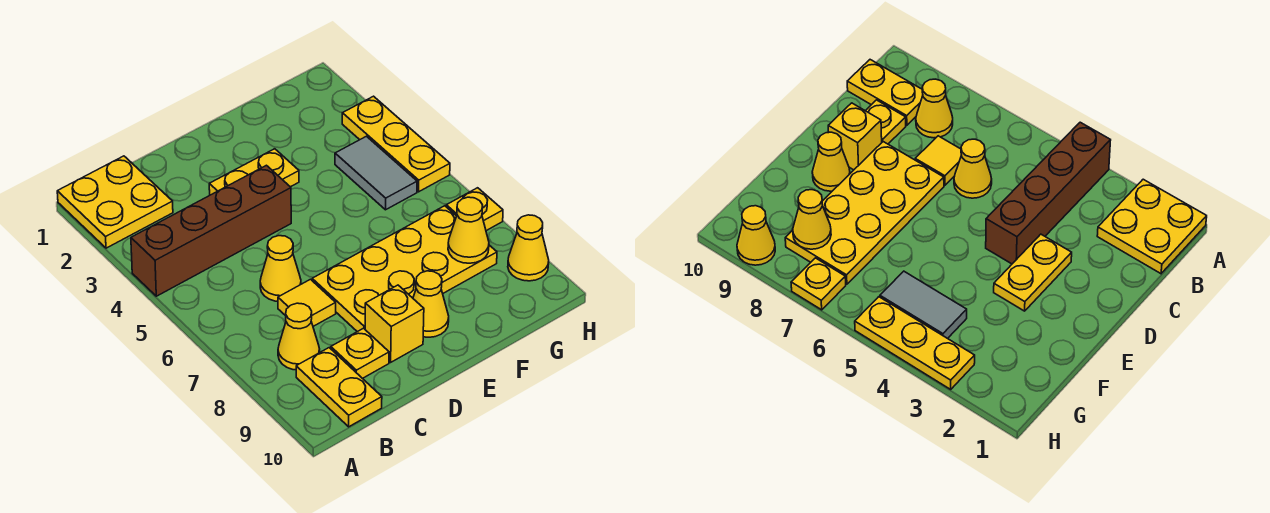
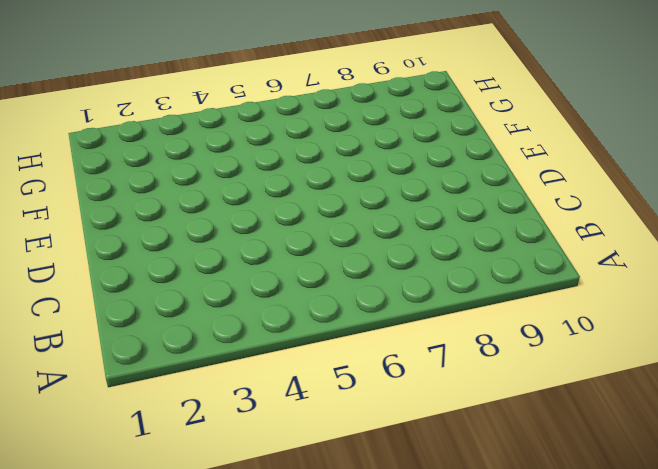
none -> yellow plate A1:B2 level 1
none -> brown brick A4:D4 level 1
none -> yellow cone B8 level 1

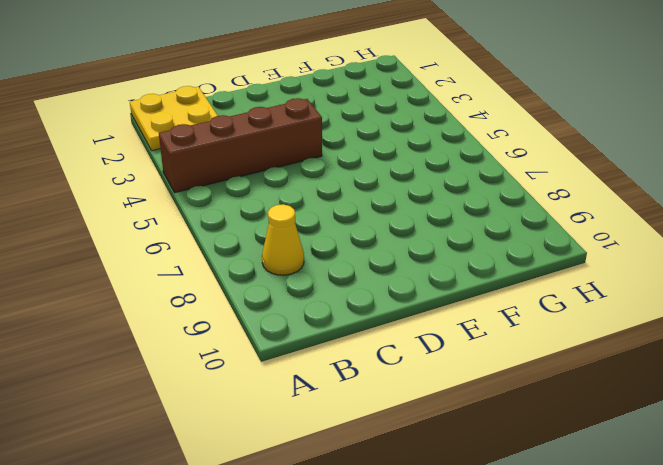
none -> yellow plate B9:B10 level 1
none -> yellow cone C6 level 1
none -> yellow tile C7 level 1

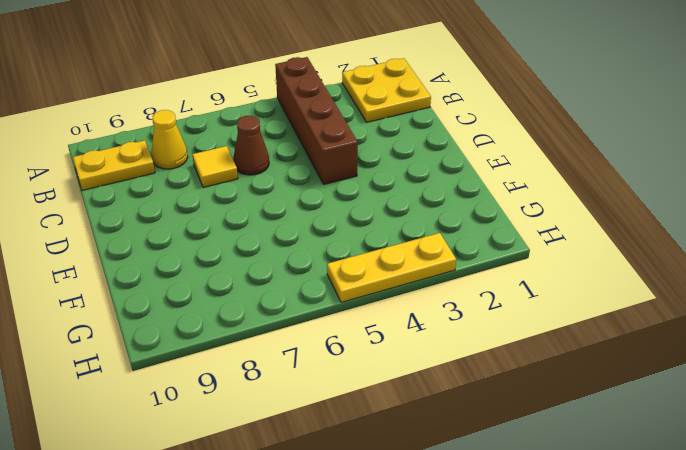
brown cone C6 level 1 -> yellow cone C6 level 1
none -> yellow plate C9 level 1
none -> yellow plate D3:E3 level 1
none -> yellow plate D7:G8 level 1

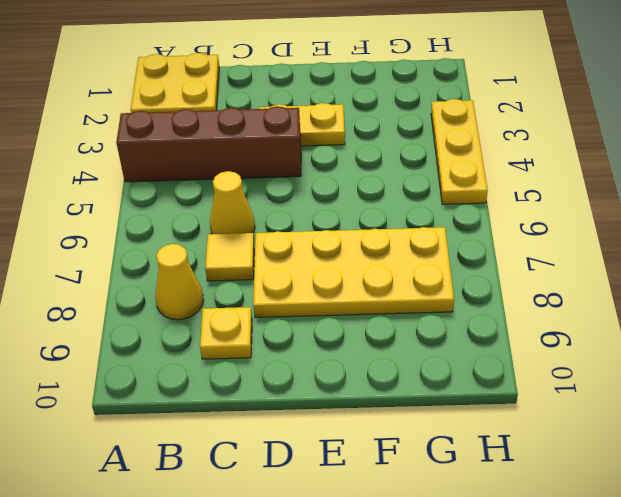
none -> yellow plate B9:B10 level 1
none -> yellow brick D9 level 1
none -> yellow cone E9 level 1

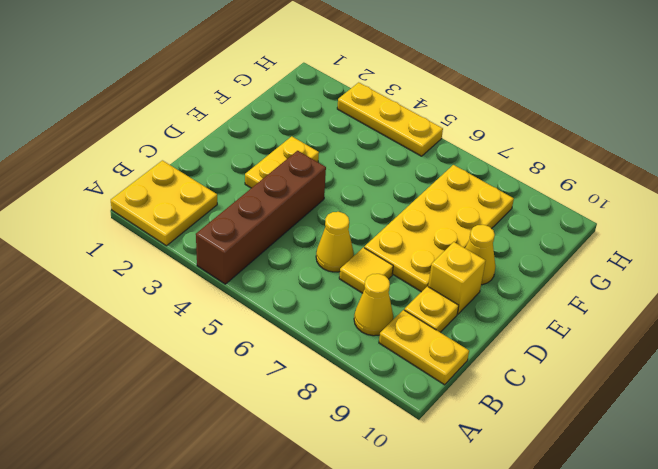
none -> grey tile G4:G5 level 1
none -> yellow plate H7 level 1
none -> yellow cone H9 level 1

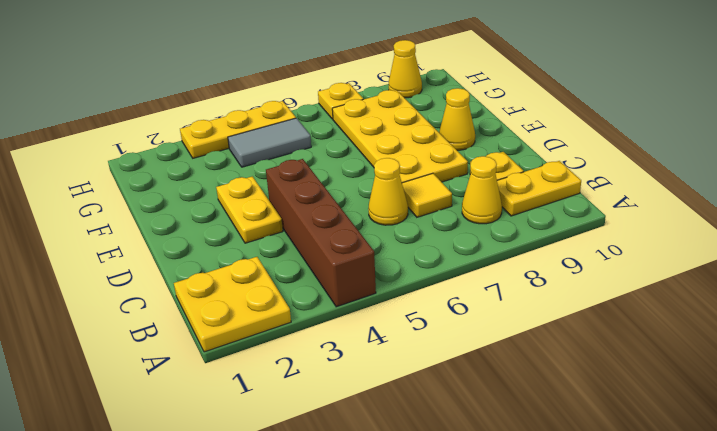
none -> yellow brick D9 level 1
none -> yellow cone G8 level 2

